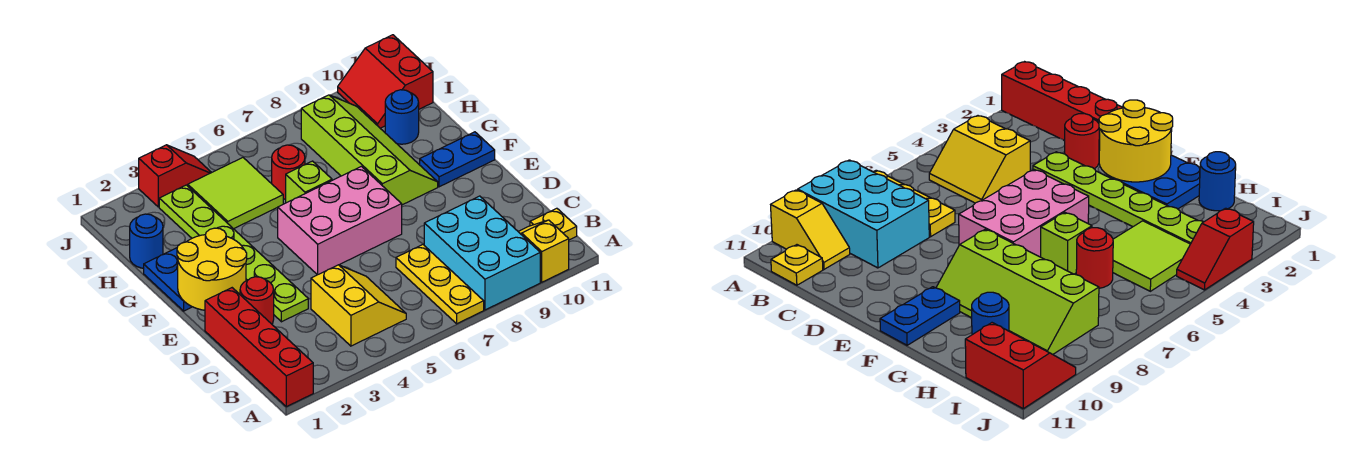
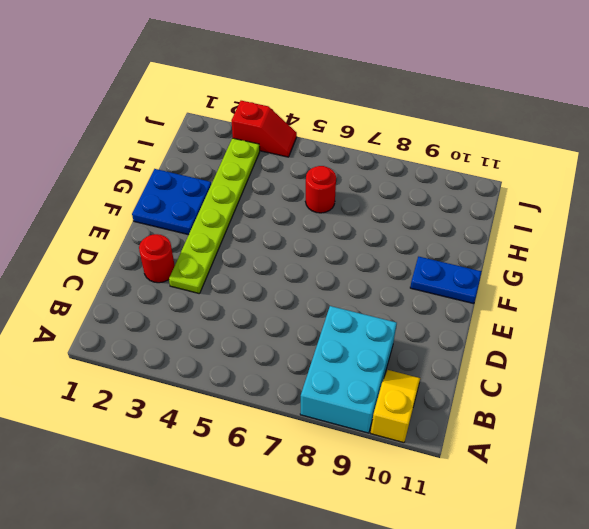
none -> red brick A1:D1 level 1
none -> yellow plate A7:C7 level 1
none -> yellow slope B4:C5 level 1 top 4

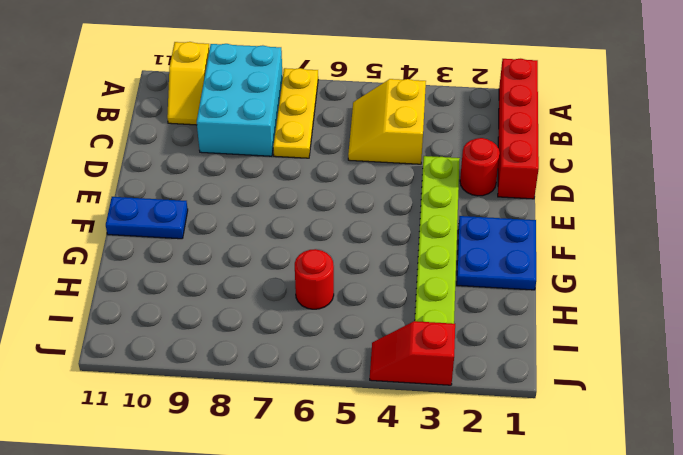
none -> yellow plate B11 level 1
none -> pink brick E5:F7 level 1
none -> lime slope F8:I9 level 1 top 8

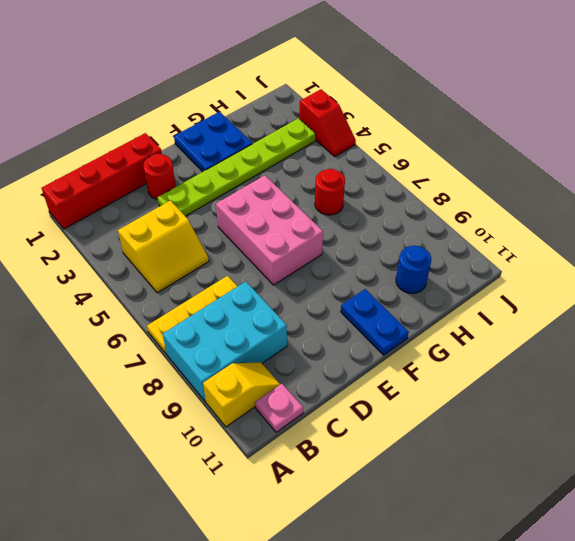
pink plate B11 level 1 -> yellow plate B11 level 1
none -> lime slope F8:I9 level 1 top 8
none -> lime brick G6 level 1
none -> blue round brick H1 level 1

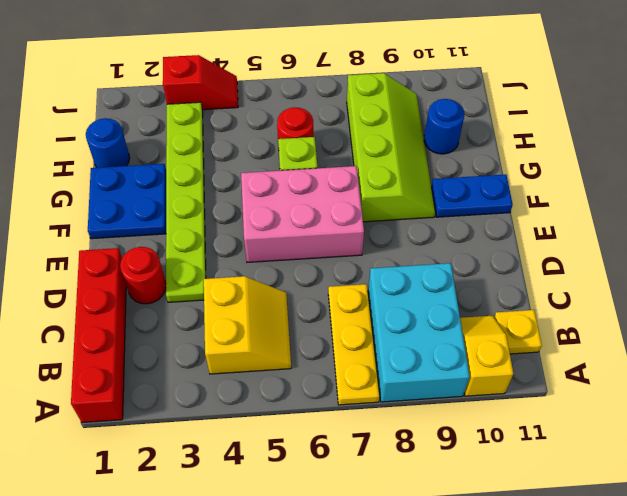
none -> lime tile H4:I5 level 1
none -> red slope I10:J11 level 1 top 11
none -> yellow round brick E1:F2 level 2

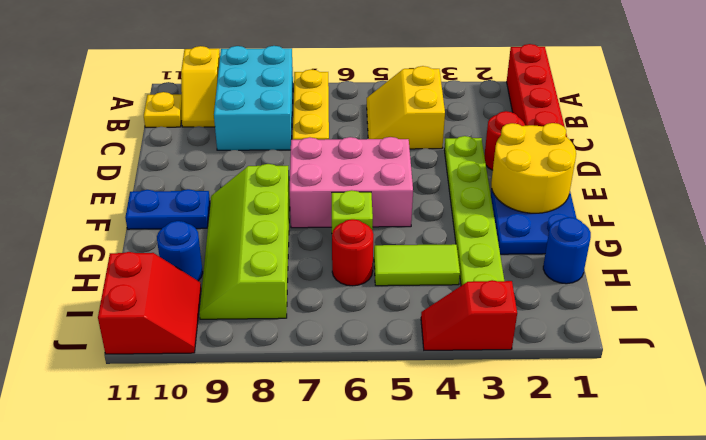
lime tile H4:H5 level 1 -> lime tile H4:I5 level 1

